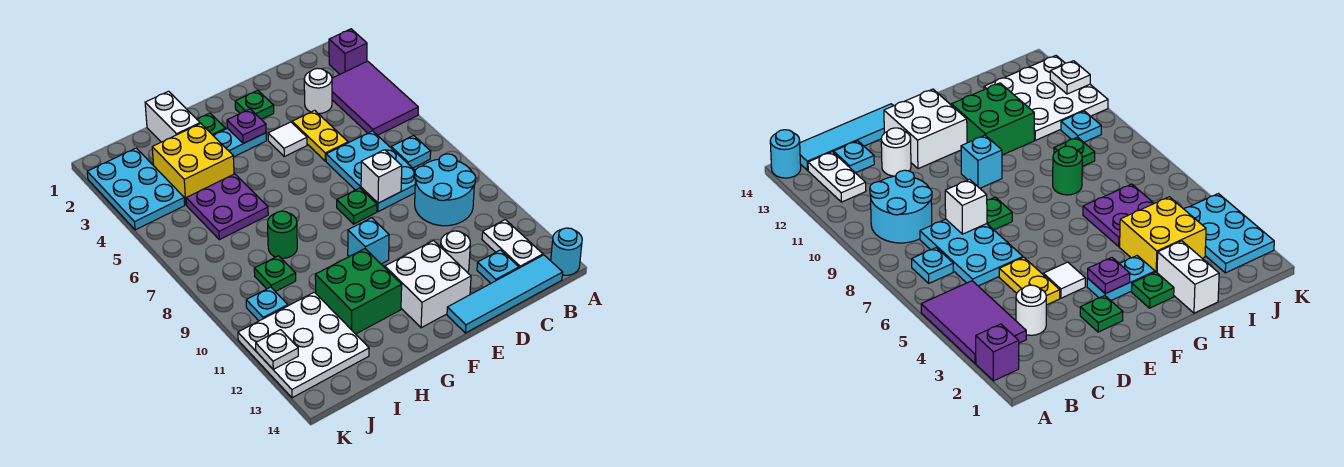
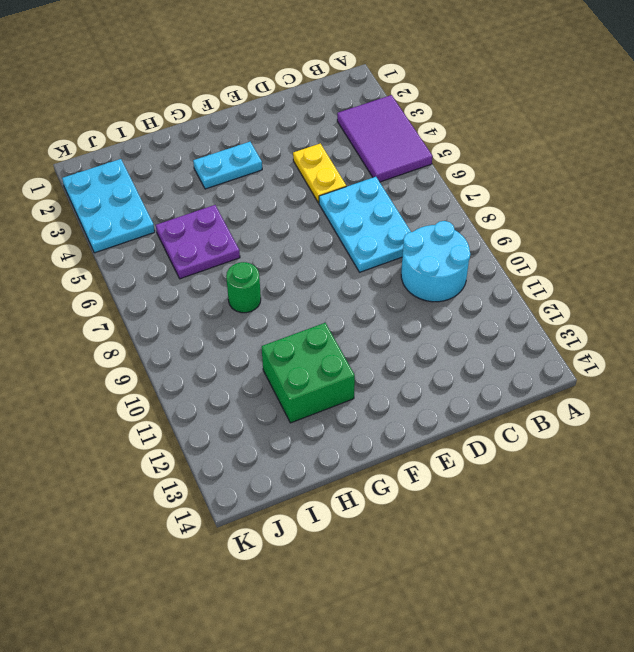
none -> purple brick A2 level 1
none -> cyan round brick A14 level 1
none -> cyan plate B7 level 1
none -> white plate B12:B13 level 1

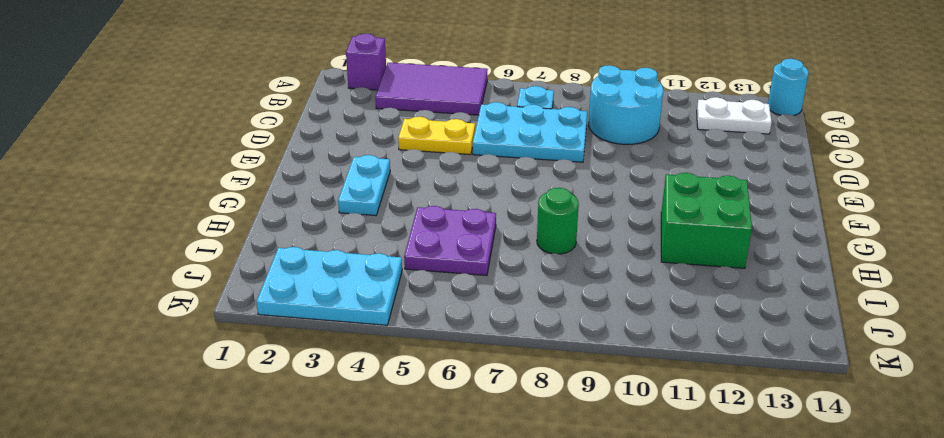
none -> cyan tile B14:E14 level 1
none -> white round brick C3 level 1
none -> cyan plate C13 level 1
none -> white round brick D12 level 1

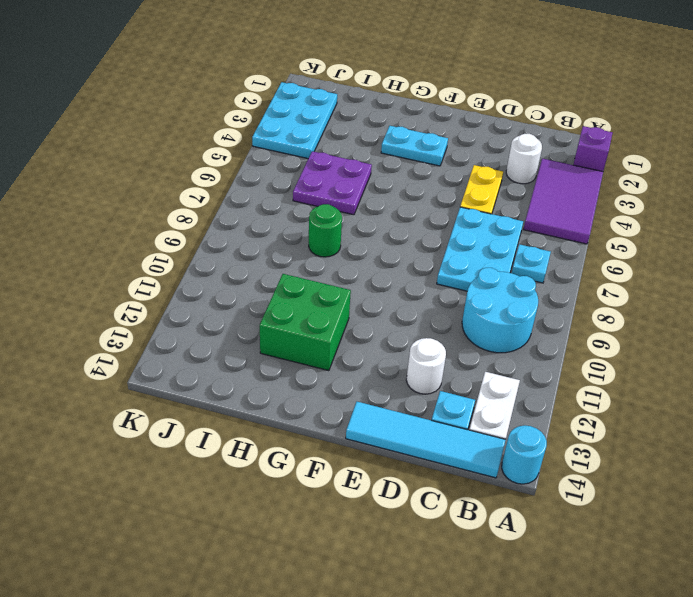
none -> green plate E2 level 1
none -> white tile E4 level 1
none -> green plate E8 level 1
none -> white brick E12:F13 level 1

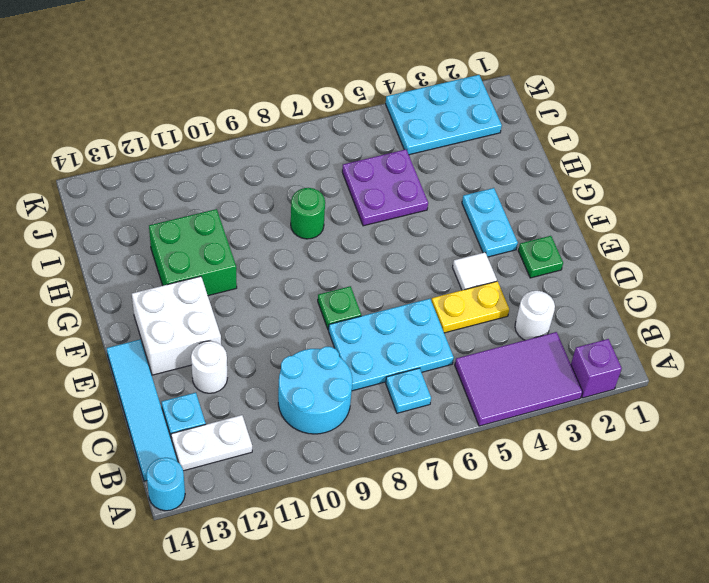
none -> cyan brick F10 level 1
none -> green plate G2 level 1
none -> white brick H1:H2 level 1
none -> yellow brick H3:I4 level 1

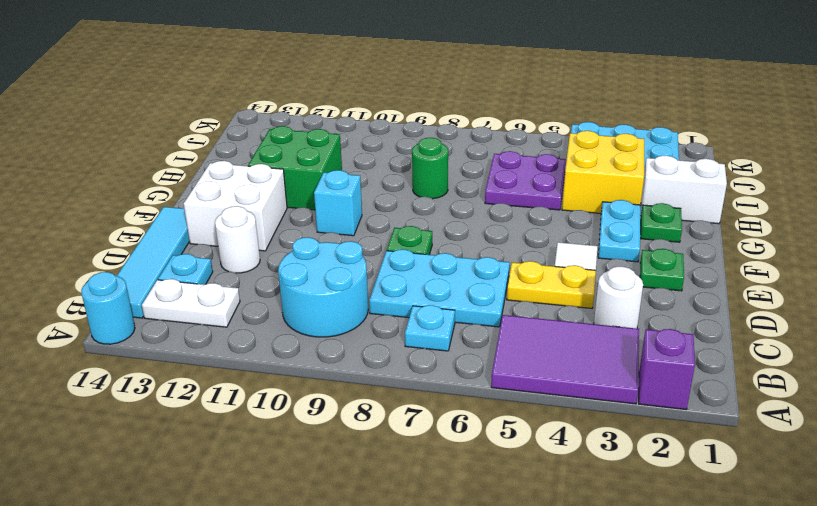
none -> green plate I9 level 1
none -> white plate I11:K13 level 1
none -> cyan plate J10 level 1
none -> white brick D8 level 2

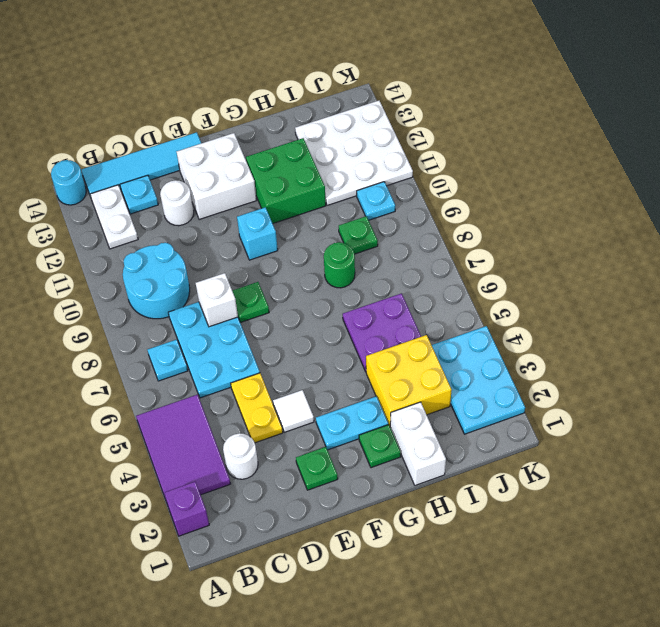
none -> purple plate F3 level 2
none -> white plate K12 level 2

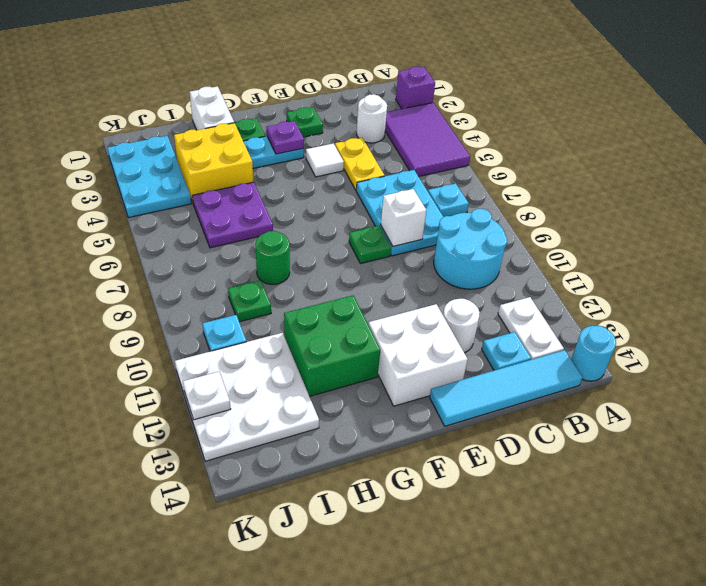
none -> cyan brick F10 level 1

